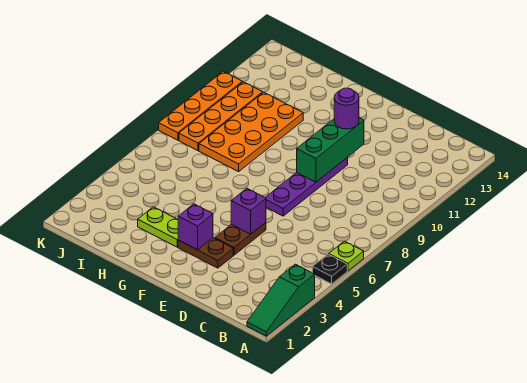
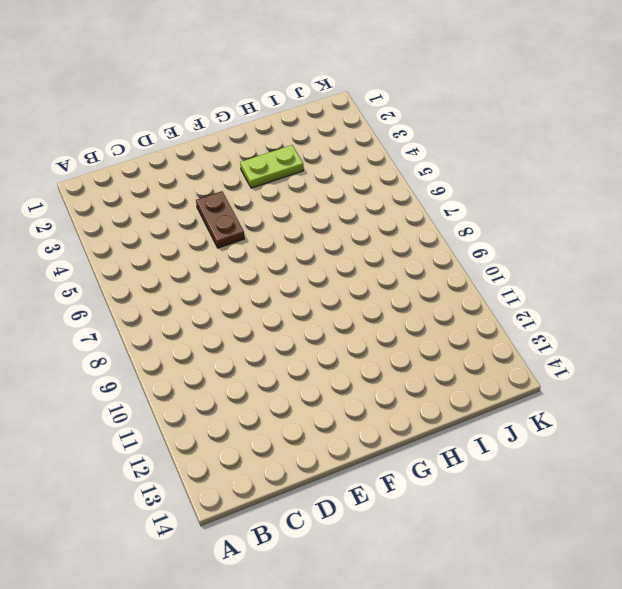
none -> green slope A1:A3 level 1 top 3
none -> black plate A5 level 1
none -> lime plate A6 level 1

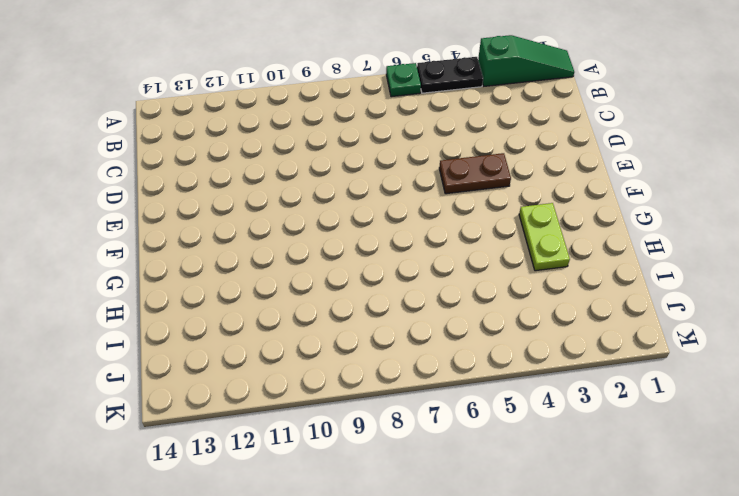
black plate A4:A5 level 1 -> black plate A5 level 1
green plate A6 level 1 -> lime plate A6 level 1
none -> brown plate E3:F3 level 1
none -> purple plate E7:E10 level 1
none -> orange plate H8:I11 level 1

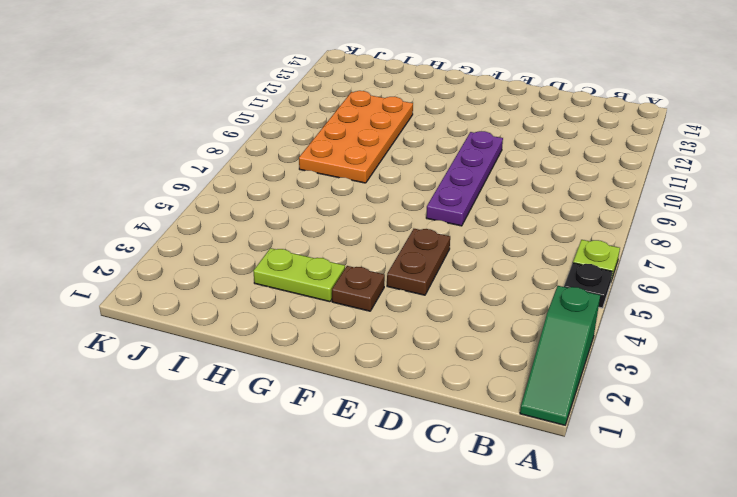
brown plate F3 level 1 -> brown plate E3:F3 level 1
none -> orange plate J8:J11 level 1
none -> orange plate K8:K11 level 1
none -> purple brick E5 level 2

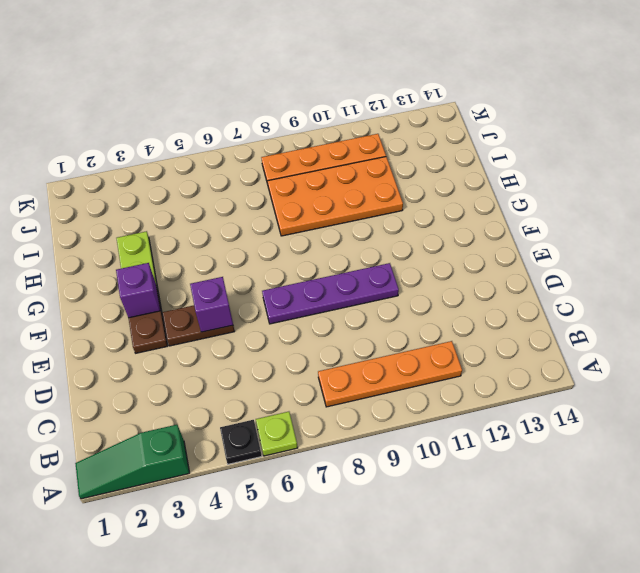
orange plate B8:B11 level 1 -> orange plate K8:K11 level 1
none -> green brick E9:E11 level 2
none -> purple round brick E11 level 3

